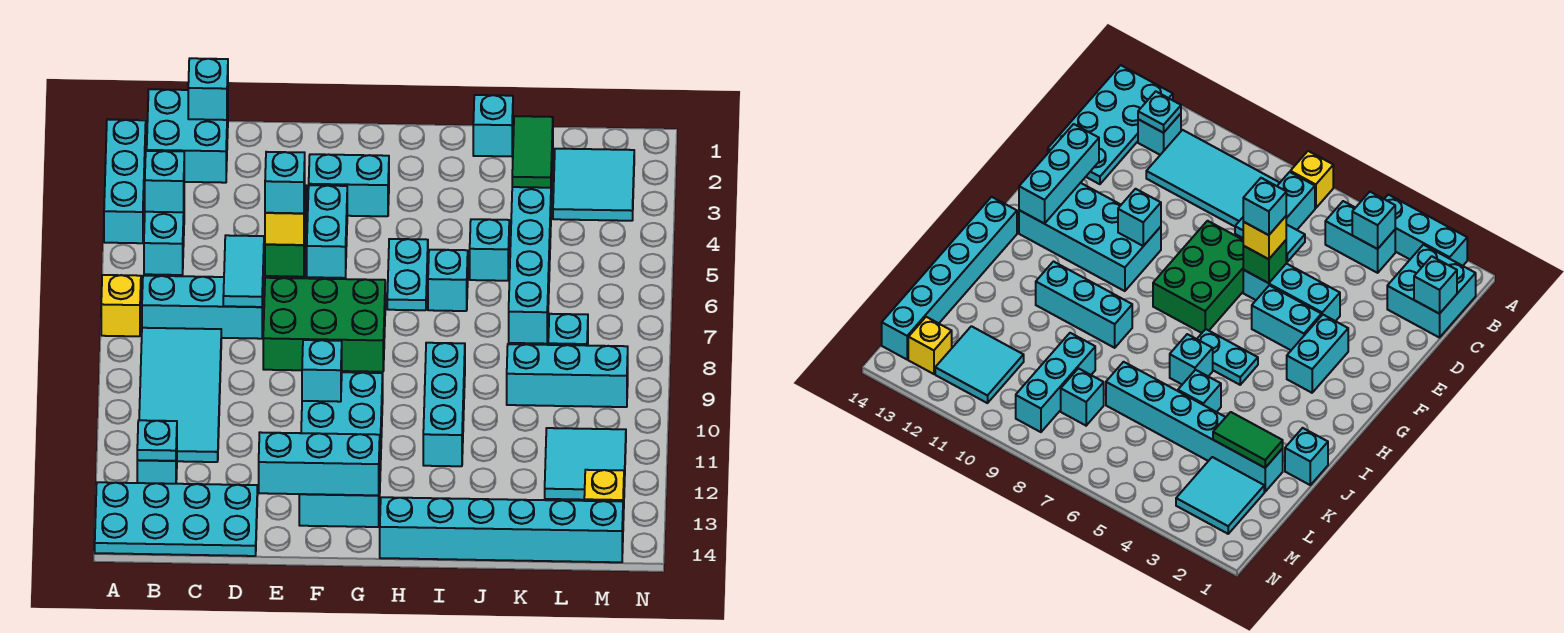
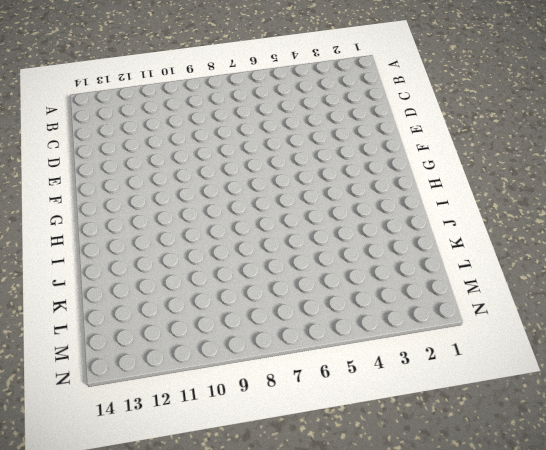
none -> cyan brick A2:A4 level 1
none -> yellow brick A7 level 1
none -> cyan plate A13:D14 level 1
none -> cyan brick B1:C2 level 1

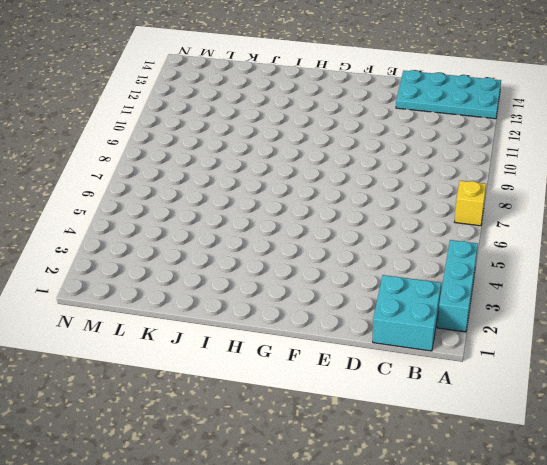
none -> cyan brick B4:B5 level 1
none -> cyan brick B7:D7 level 1
none -> cyan tile B8:C11 level 1
none -> cyan brick B12 level 1

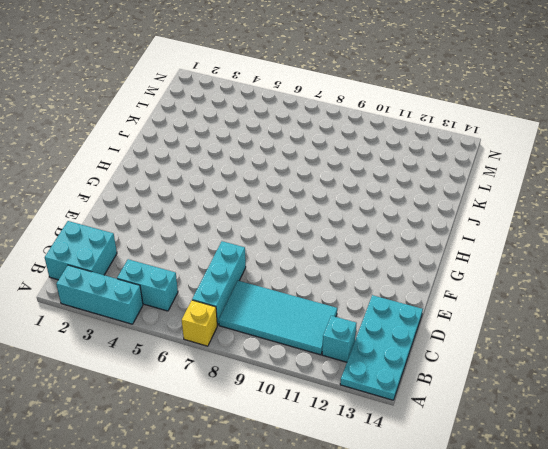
none -> cyan brick E4:E6 level 1
none -> green brick E7:G8 level 1
none -> cyan brick F3:G3 level 1
none -> cyan brick F4:F5 level 1

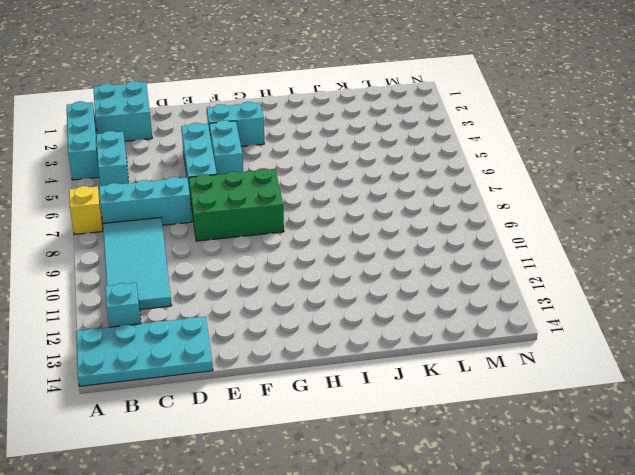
none -> cyan brick F10:G13 level 1
none -> cyan plate H5:H6 level 1
none -> cyan brick H14:M14 level 1
none -> cyan brick I6 level 1

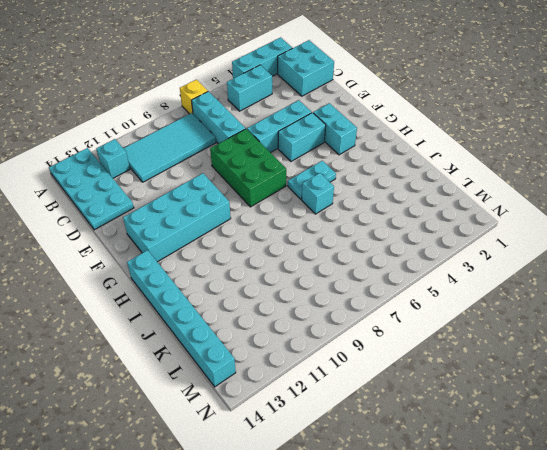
none -> cyan brick I9:I11 level 1
none -> cyan brick J1 level 1
none -> cyan brick J5 level 1
none -> cyan brick K2:K7 level 1

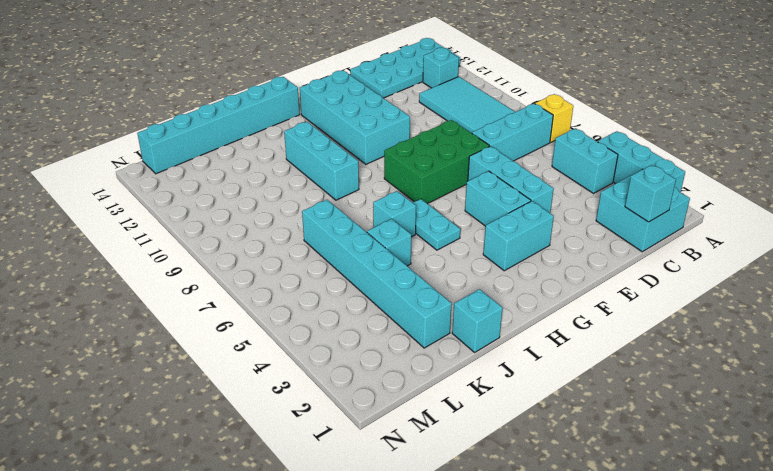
none -> cyan brick K9:M9 level 1
none -> cyan tile L2:M3 level 1
none -> cyan brick L8 level 1
none -> cyan tile L11:M12 level 1

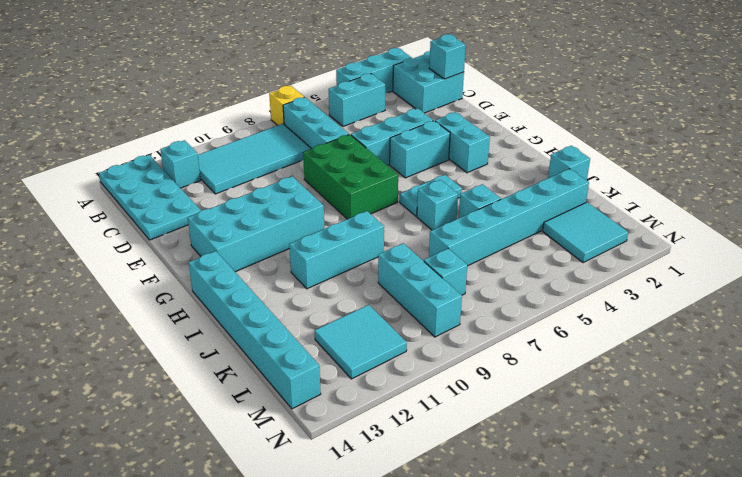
none -> yellow brick M13 level 1
none -> cyan brick B4 level 2
none -> cyan plate B12 level 2
none -> cyan tile D6:D7 level 2

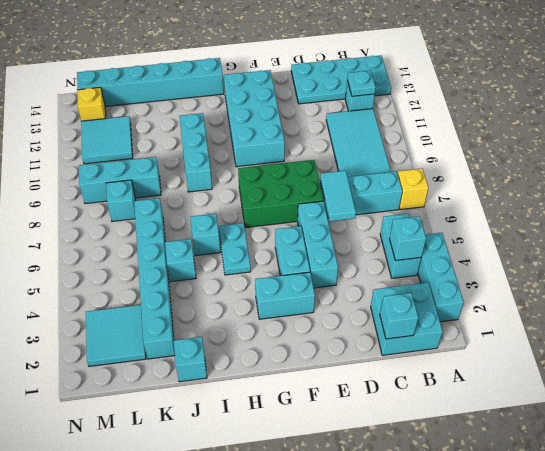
none -> green brick E6 level 2
none -> cyan brick E13:G13 level 2
none -> cyan brick F10 level 2
none -> green tile K2:K3 level 2

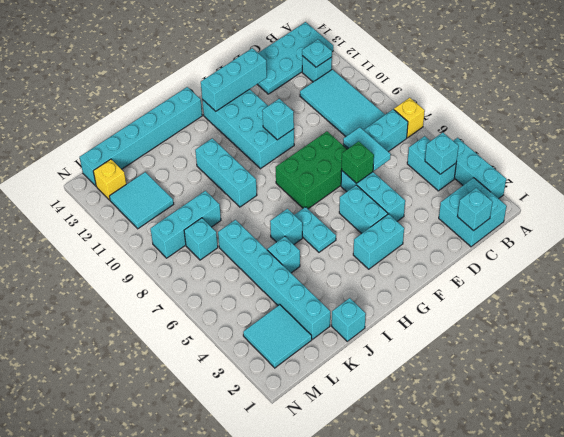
none -> green tile K2:K3 level 2
none -> yellow brick E6 level 3
none -> cyan brick E6 level 4

